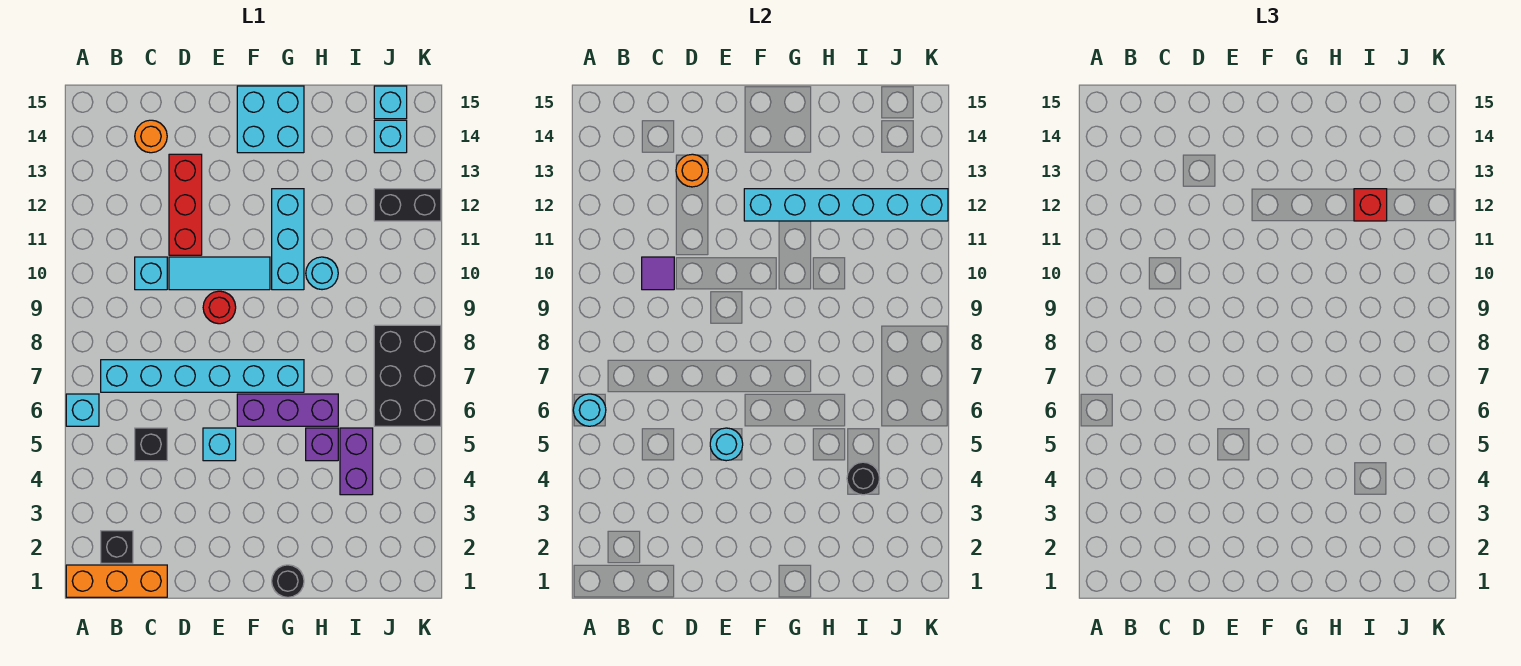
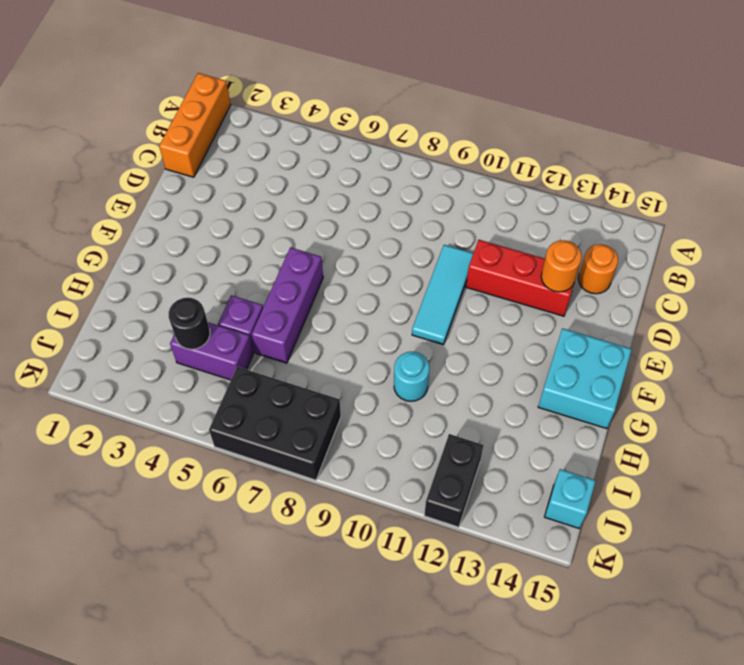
none -> cyan brick A6 level 1
none -> black brick B2 level 1
none -> cyan brick B7:G7 level 1

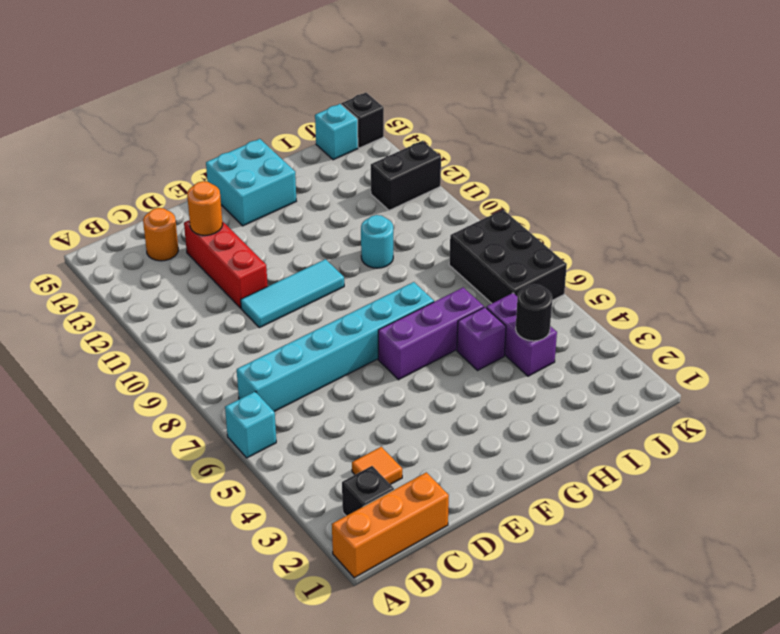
orange tile C3 level 1 -> none
black brick K15 level 1 -> black brick C5 level 1
none -> cyan brick C10 level 1
none -> cyan brick E5 level 1
none -> red round brick E9 level 1

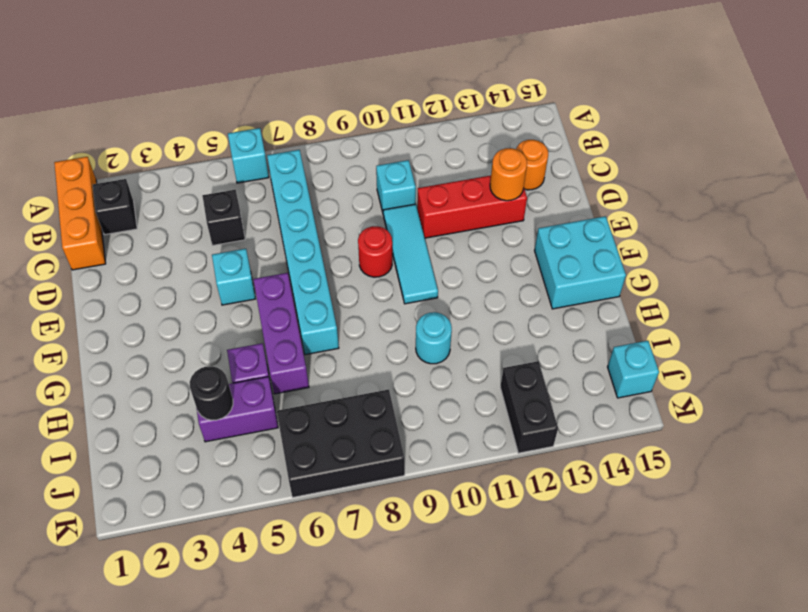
none -> black round brick G1 level 1
none -> cyan brick G10:G12 level 1
none -> cyan brick J14 level 1

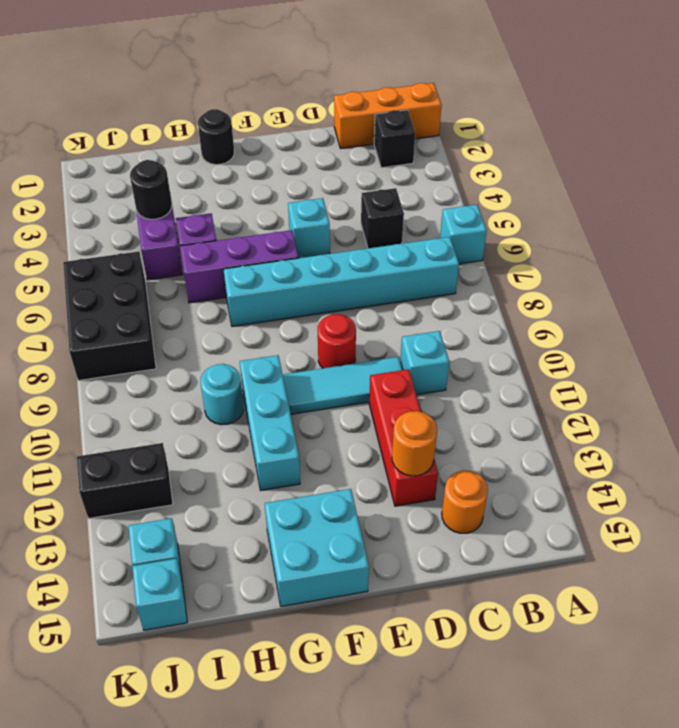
none -> cyan round brick A6 level 2
none -> purple tile C10 level 2
none -> cyan round brick E5 level 2

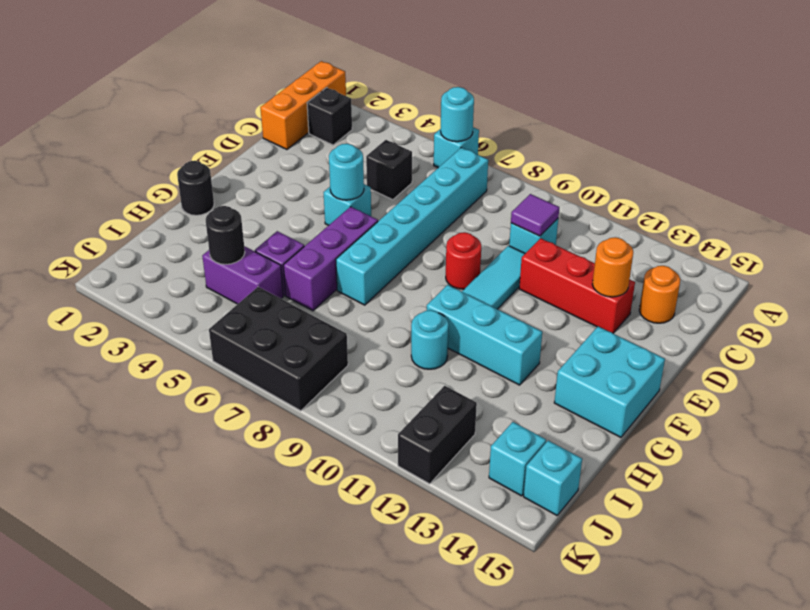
none -> cyan brick F12:K12 level 2
none -> red brick I12 level 3

